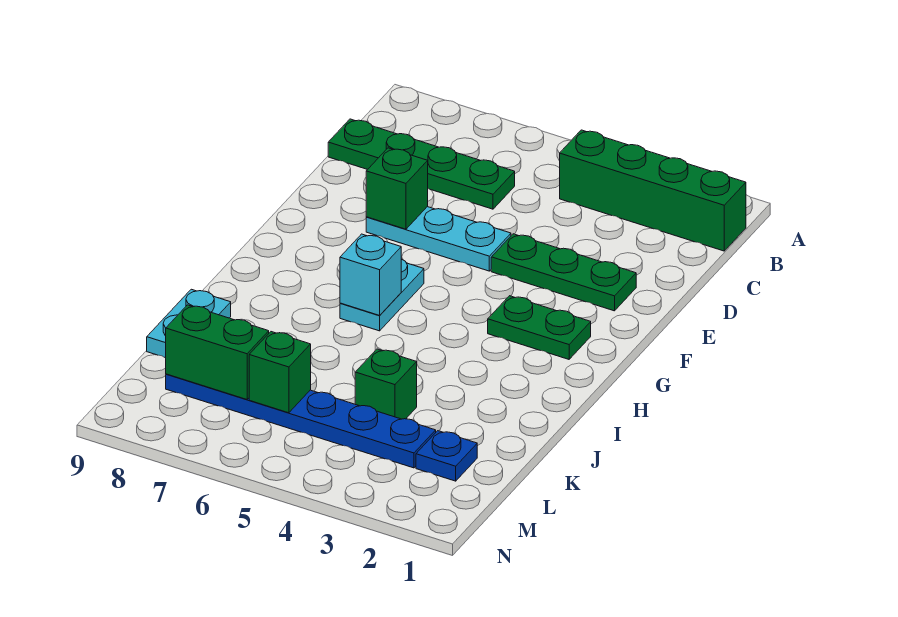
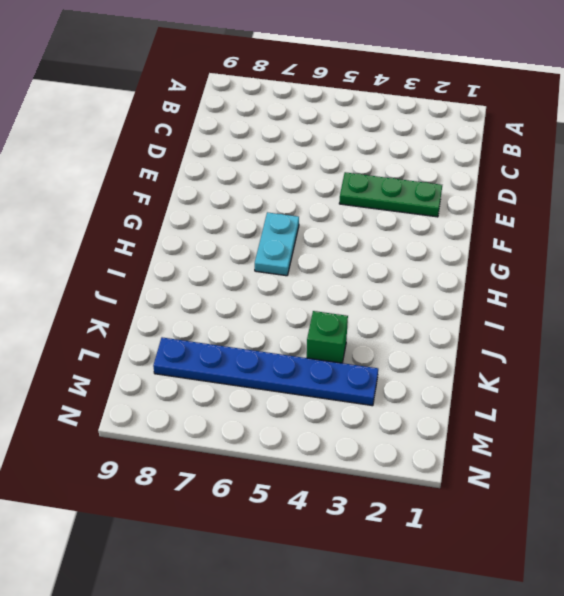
none -> green brick B1:B4 level 1
none -> green plate C6:C9 level 1
none -> cyan plate E5:E7 level 1

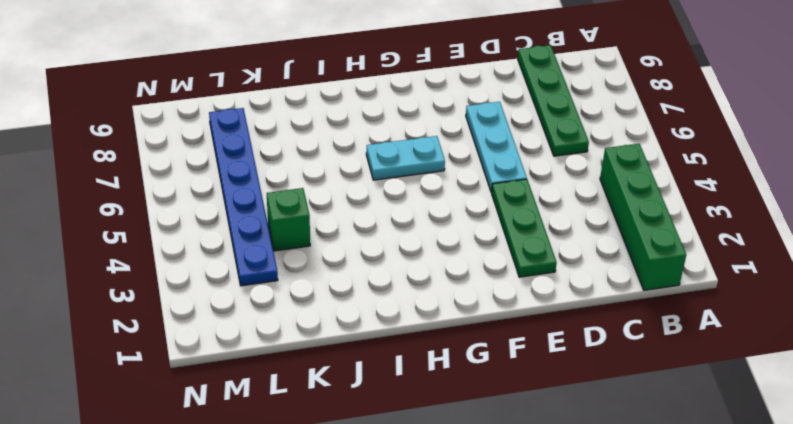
none -> green plate G2:G3 level 1
none -> cyan plate J9:K9 level 1
none -> blue plate L2 level 1

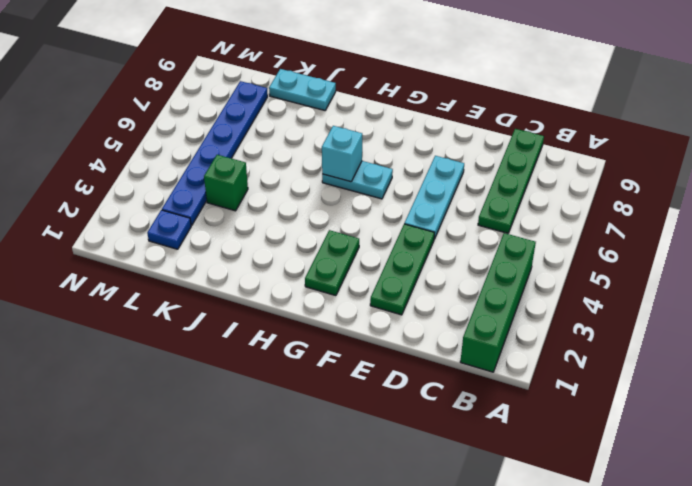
none -> green brick E7 level 2
none -> green brick L6 level 2
none -> green brick L7:L8 level 2

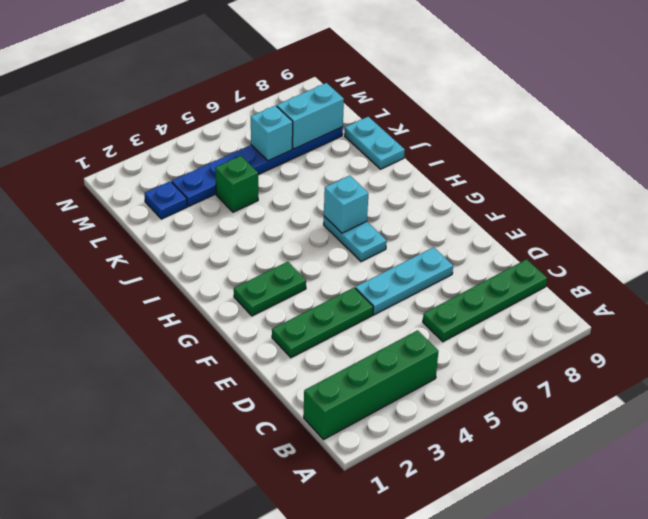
cyan brick L6 level 2 -> green brick L6 level 2
cyan brick L7:L8 level 2 -> green brick L7:L8 level 2
none -> green brick E7 level 2

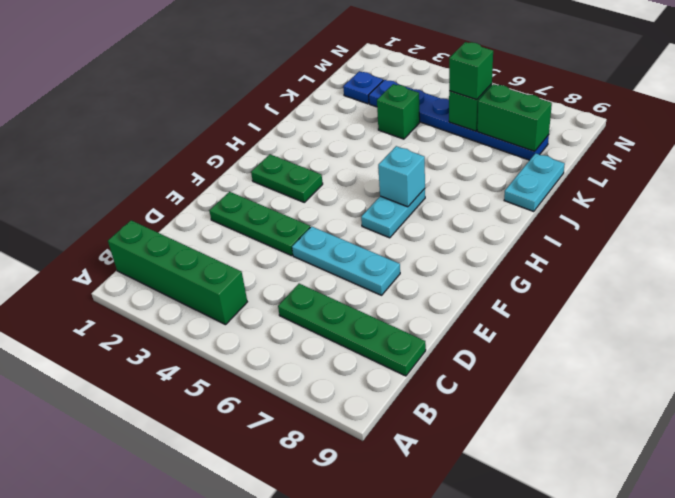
green brick L6 level 3 -> green brick E7 level 2

